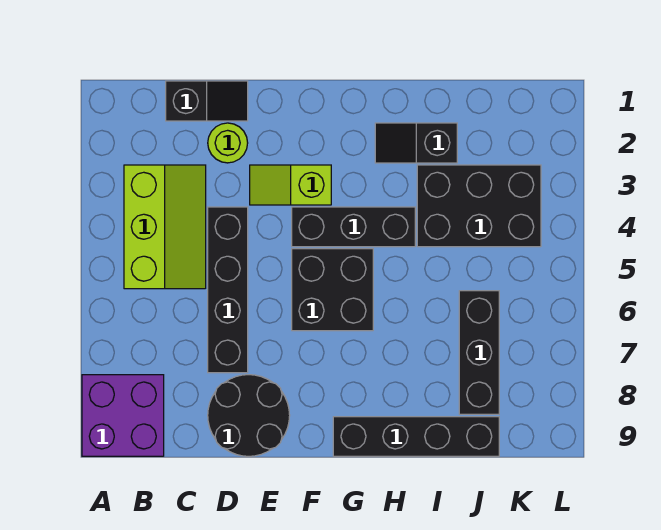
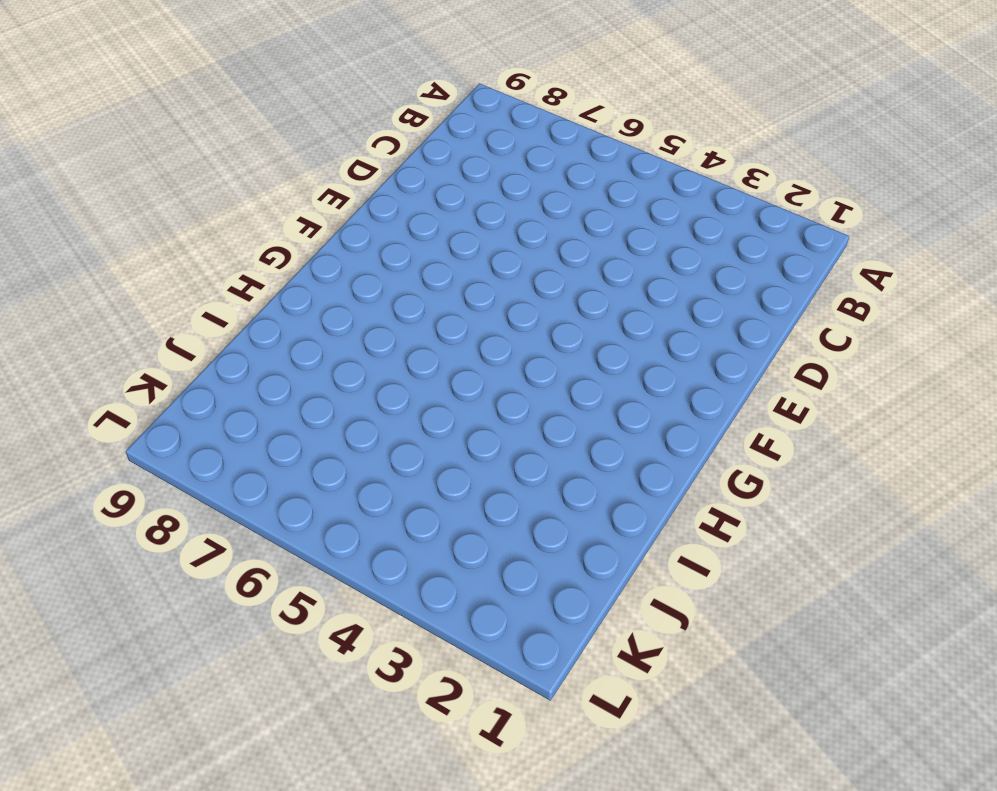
none -> purple brick A8:B9 level 1
none -> lime slope B3:C5 level 1 top B
none -> black slope C1:D1 level 1 top C

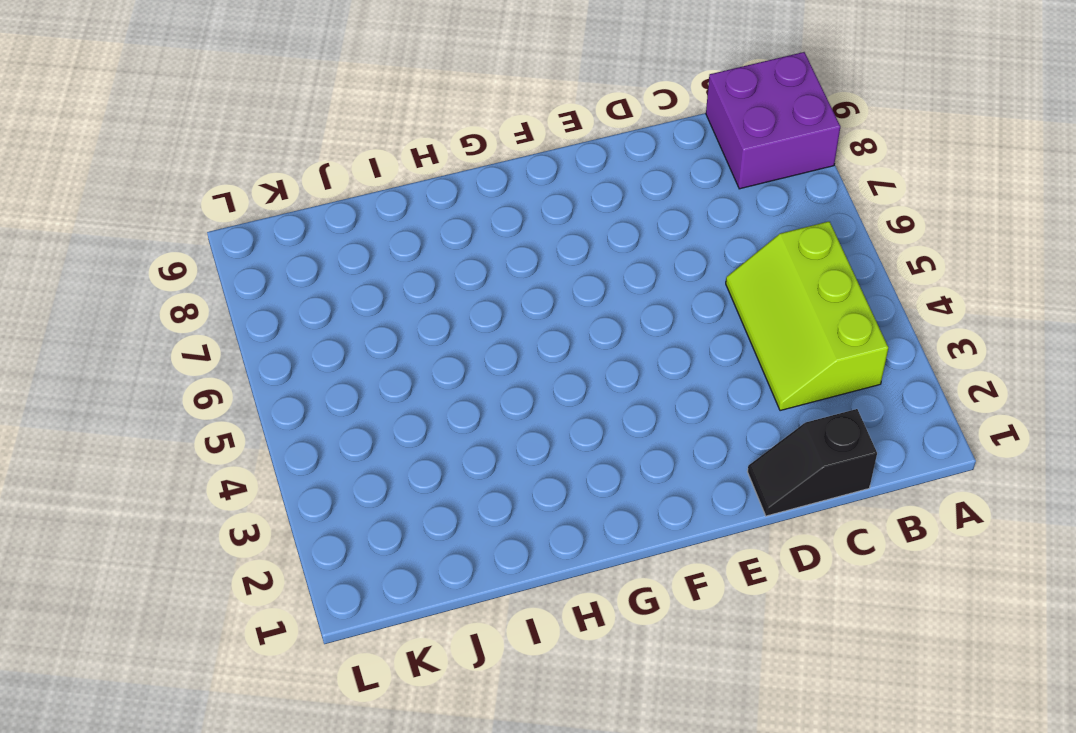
none -> lime round brick D2 level 1
none -> black brick D4:D7 level 1
none -> black round brick D8:E9 level 1

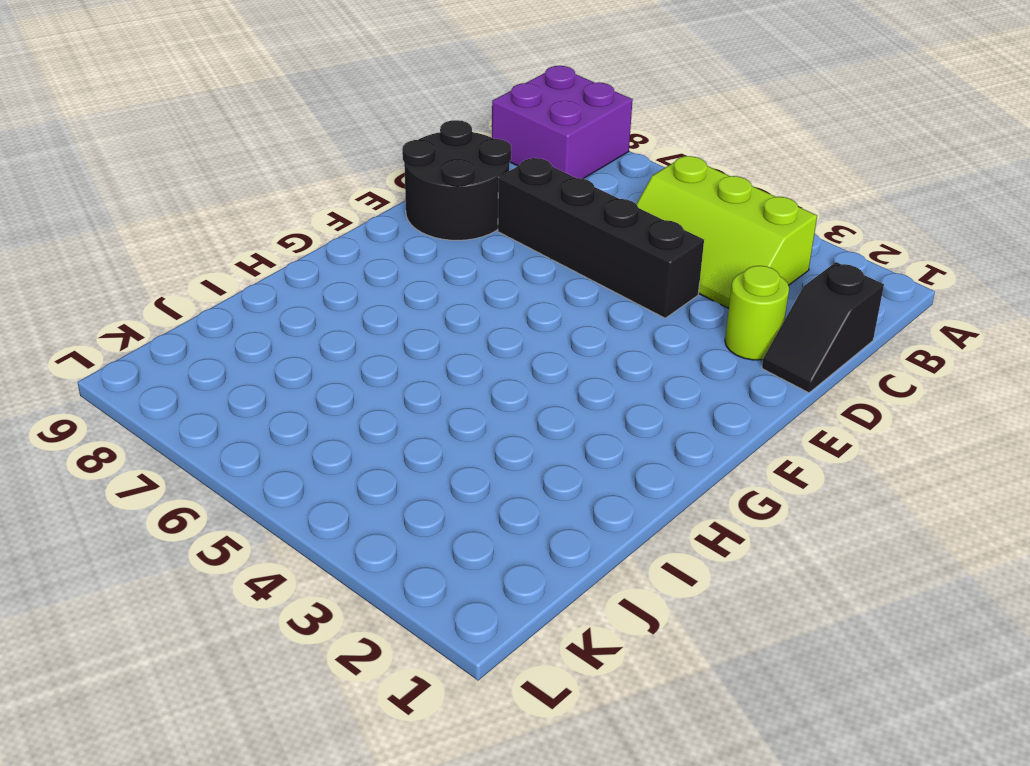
none -> lime slope E3:F3 level 1 top F
none -> black brick F4:H4 level 1
none -> black brick F5:G6 level 1

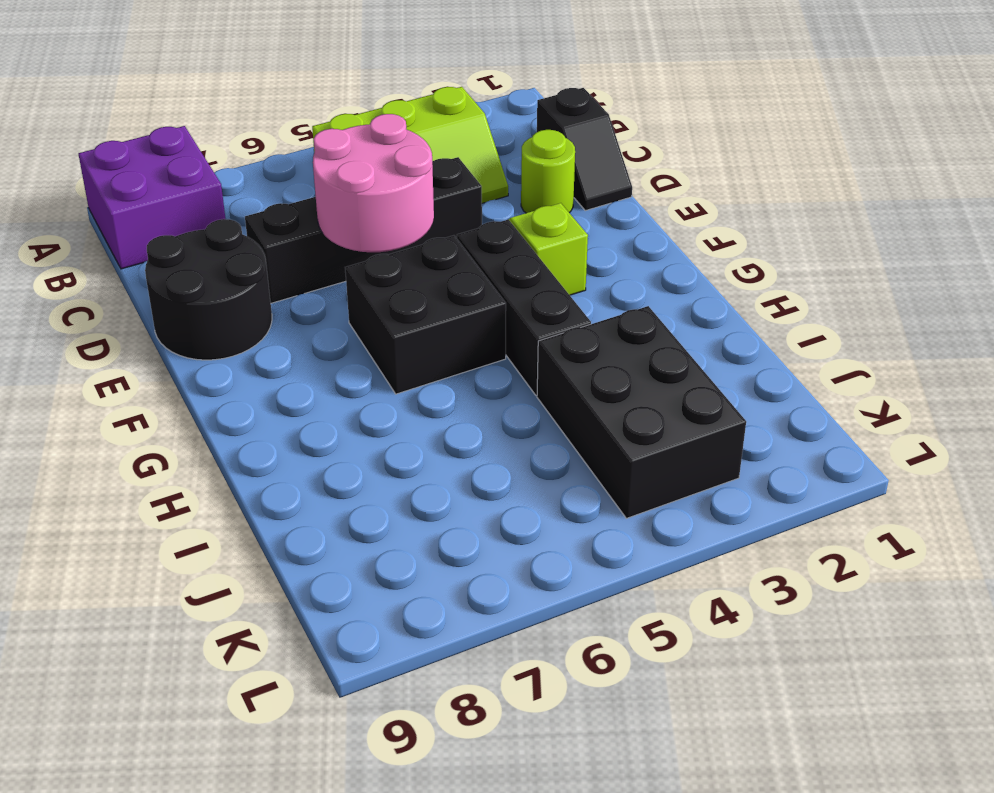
pink round brick D5:E6 level 2 -> none
none -> black brick G9:J9 level 1
none -> black slope H2:I2 level 1 top I
none -> black brick J6:J8 level 1

